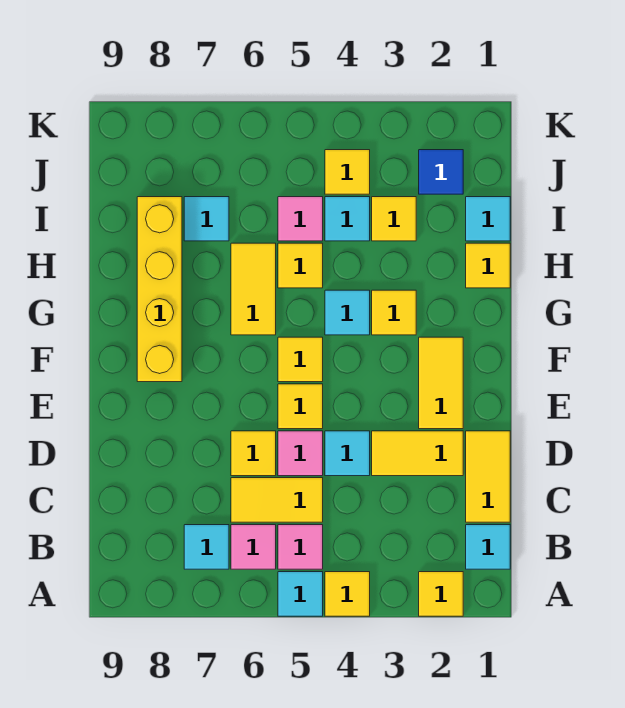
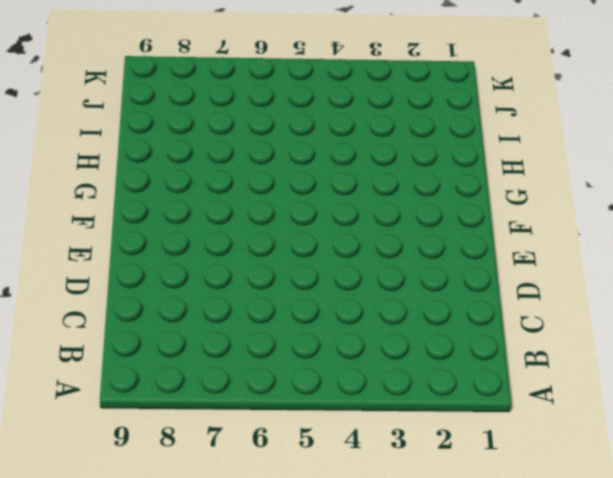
none -> yellow tile A2 level 1
none -> yellow tile A4 level 1
none -> cyan tile A5 level 1

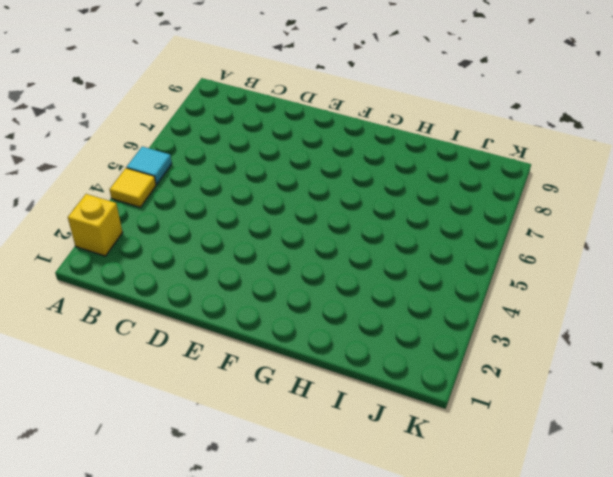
yellow brick A2 level 1 -> yellow tile A2 level 1
none -> cyan tile B1 level 1
none -> pink tile B5 level 1
none -> pink tile B6 level 1

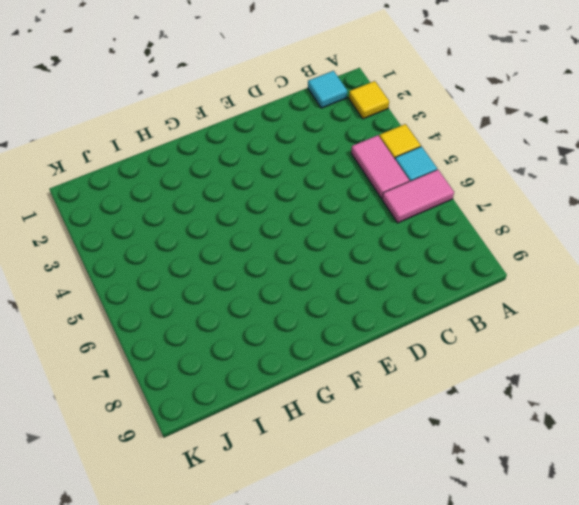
pink tile A6:B6 level 1 -> pink tile B6 level 1
pink tile B4:B5 level 1 -> pink tile B5 level 1
none -> cyan tile B7 level 1
none -> yellow tile C1:D1 level 1
none -> yellow tile C5:C6 level 1

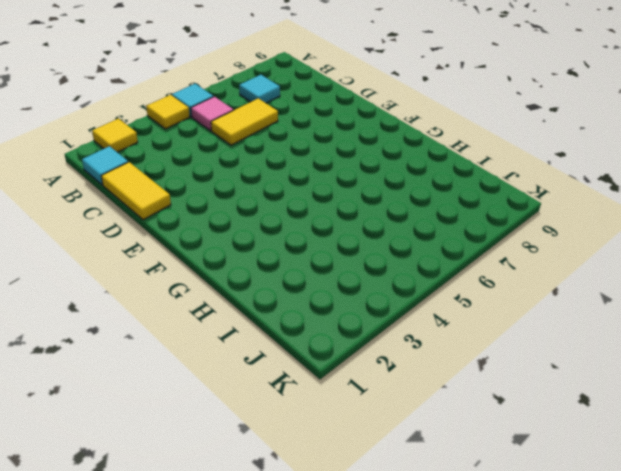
none -> pink tile B6 level 1
none -> yellow tile D2:D3 level 1
none -> cyan tile D4 level 1

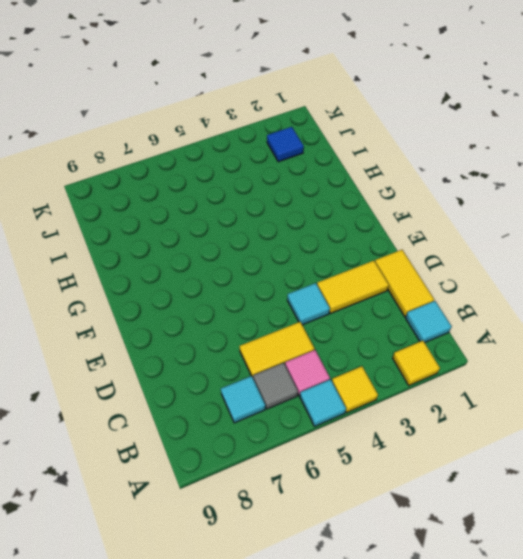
grey tile B6 level 1 -> pink tile B6 level 1
none -> pink tile D5 level 1
none -> yellow tile D6 level 1
none -> yellow tile E2:F2 level 1

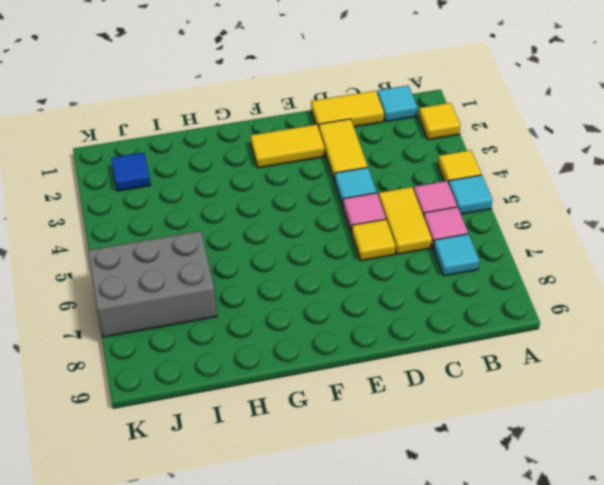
grey brick I6:K7 level 1 -> cyan tile I7 level 1
none -> yellow tile E5 level 1
none -> yellow tile F5 level 1
none -> yellow brick F8:I8 level 1

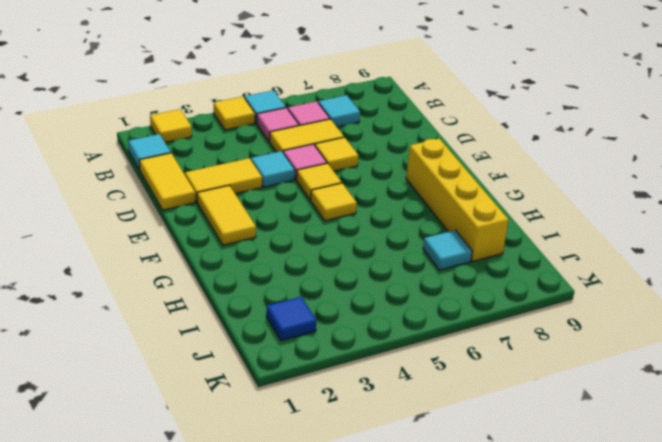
none -> yellow tile G3 level 1
none -> cyan tile G4 level 1
none -> yellow tile G6:H6 level 1

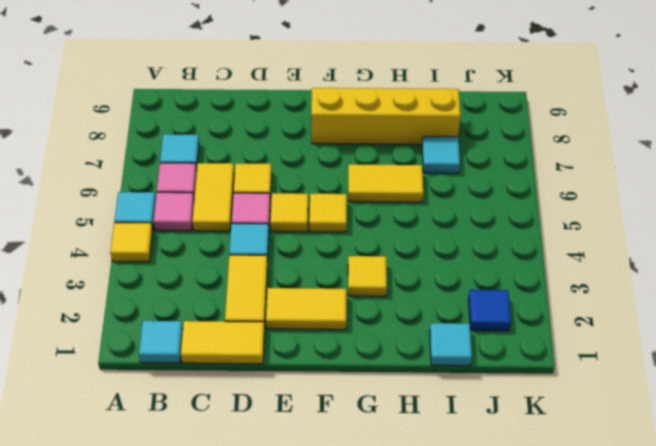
none -> yellow tile A2 level 1
none -> cyan tile G4 level 1
none -> yellow tile H1 level 1

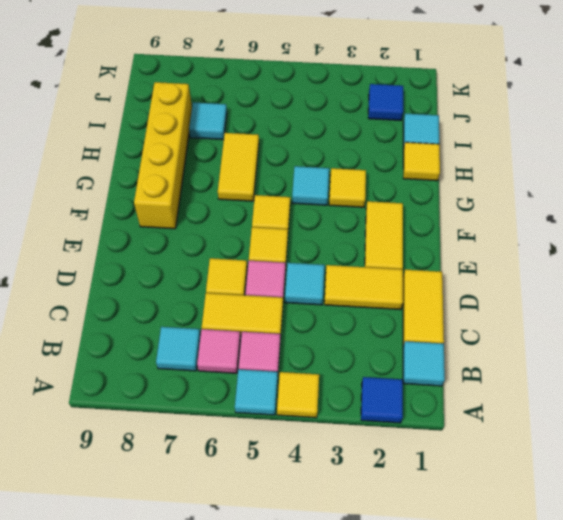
blue tile A2 level 1 -> yellow tile A2 level 1
none -> yellow tile H5 level 1
none -> yellow tile I3 level 1
none -> cyan tile I4 level 1

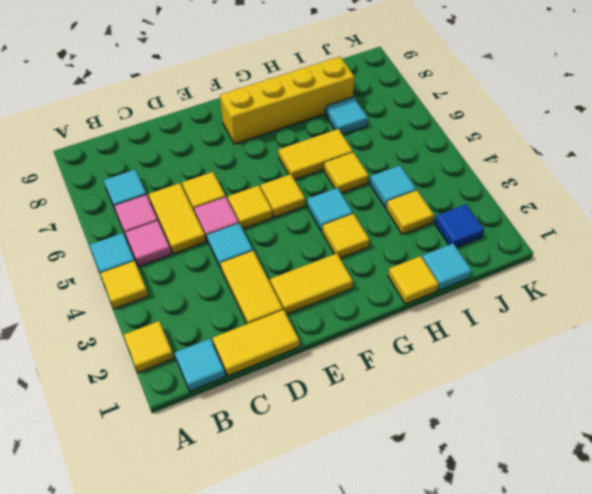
none -> pink tile I5 level 1
none -> yellow tile J4 level 1

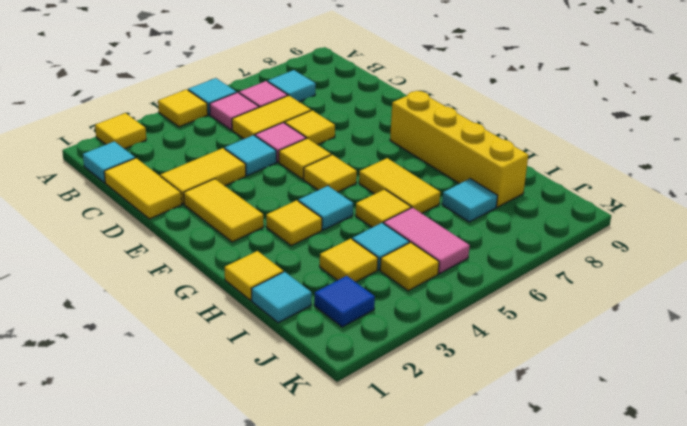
pink tile I5:J5 level 1 -> pink tile I5 level 1

